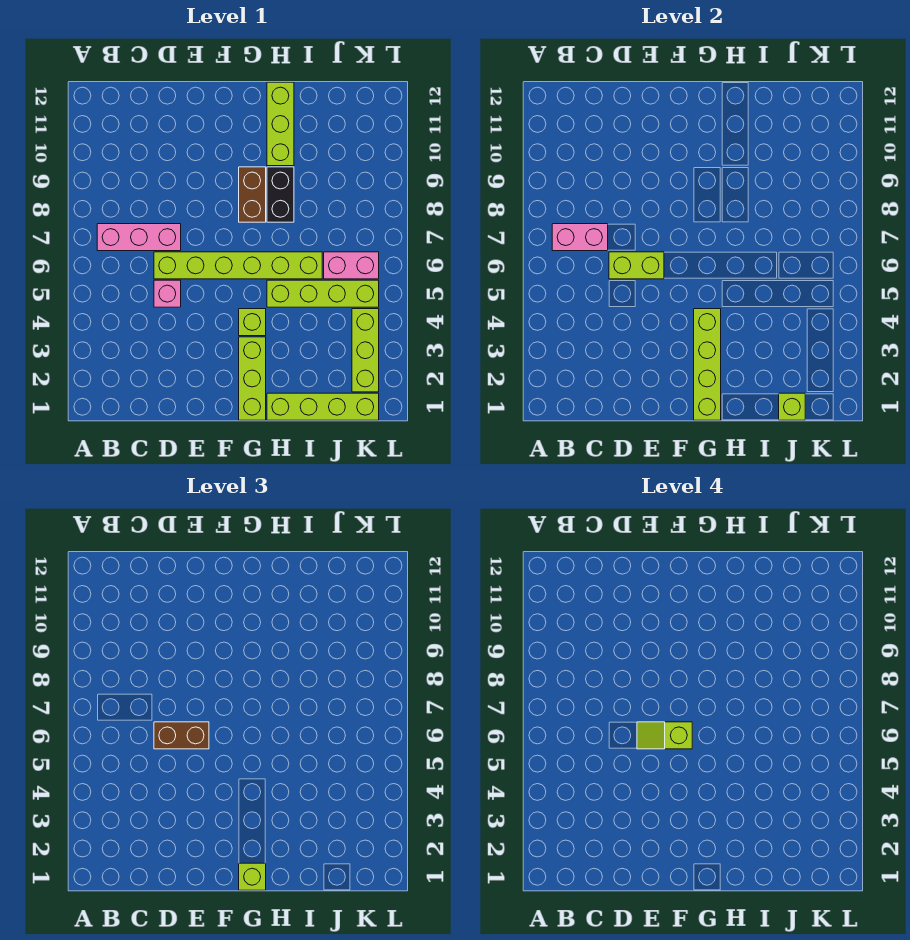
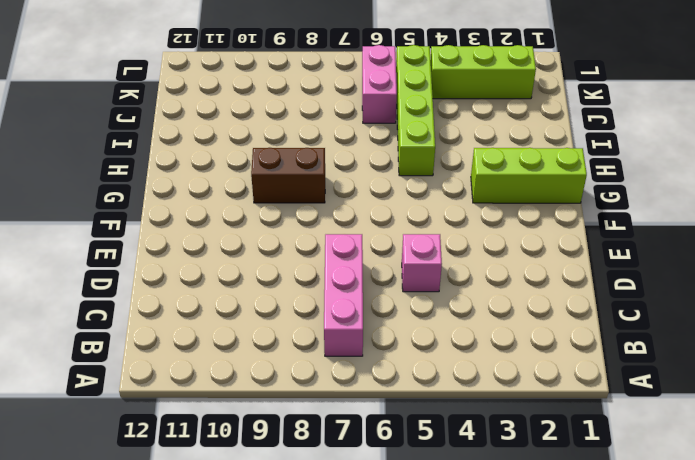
none -> lime brick D6:I6 level 1
none -> lime brick G4 level 1
none -> lime brick H1:K1 level 1

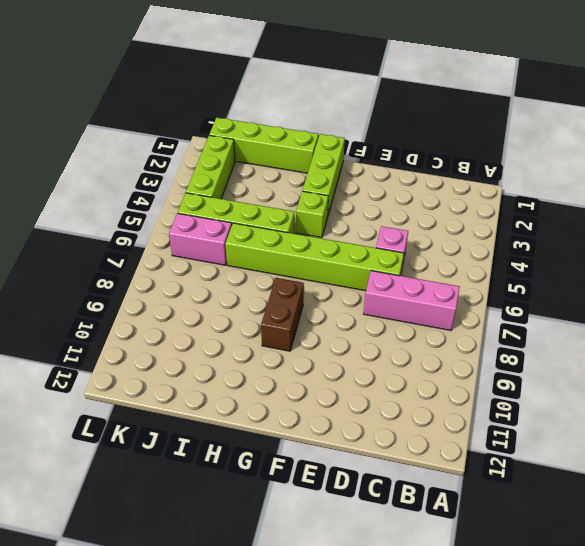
none -> black brick H8:H9 level 1
none -> lime brick H10:H12 level 1
none -> pink brick B7:C7 level 2

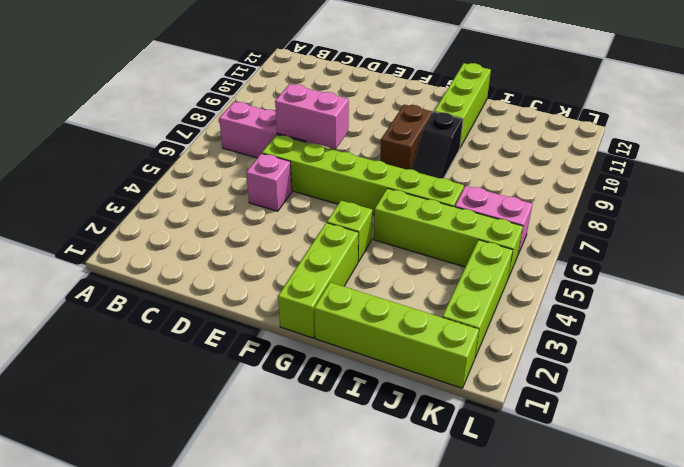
pink brick D7:E7 level 2 -> pink brick B7:C7 level 2
black slope H8:H9 level 1 top 9 -> black brick H8:H9 level 1
none -> lime brick D6:E6 level 2
none -> lime brick G1:G4 level 2
none -> lime brick J1 level 2

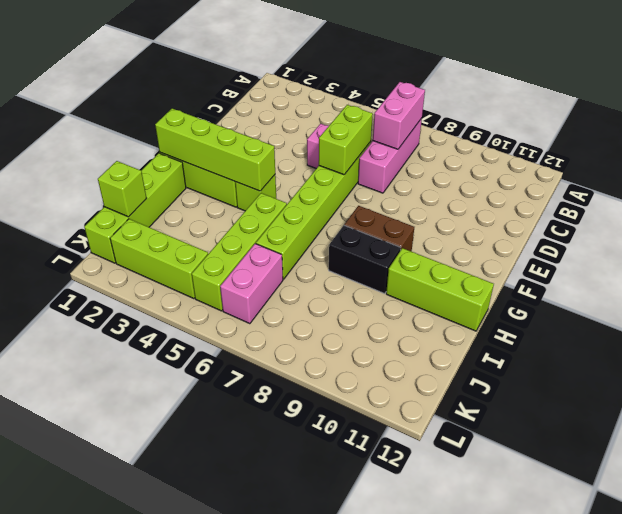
none -> brown brick D6:E6 level 3
none -> lime brick G1 level 3
none -> lime slope E6:F6 level 4 top F

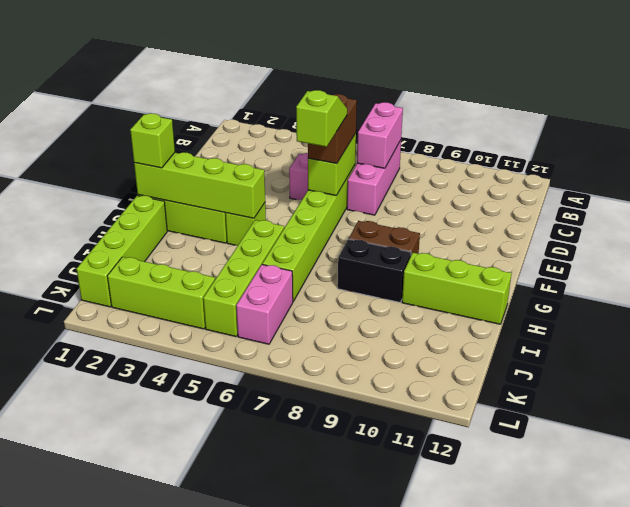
none -> lime brick J1 level 2

